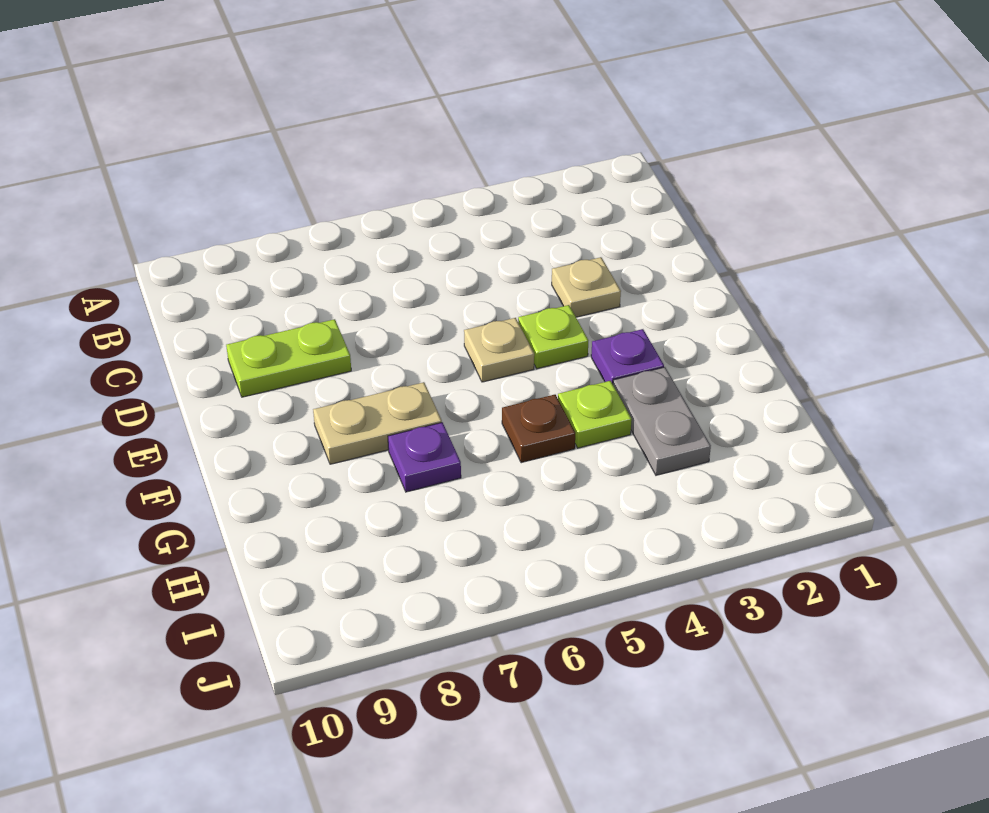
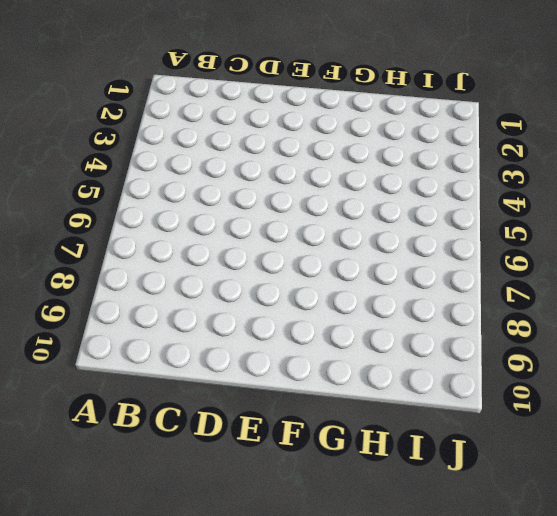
none -> tan plate D3 level 1
none -> lime plate D8:D9 level 1

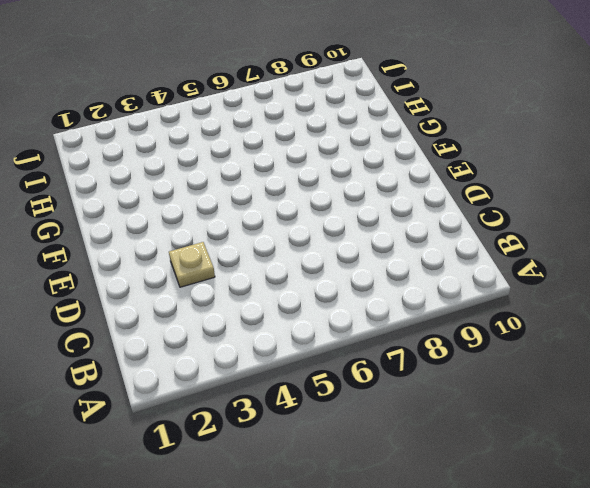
none -> lime plate D8:D9 level 1
none -> lime plate E4 level 1

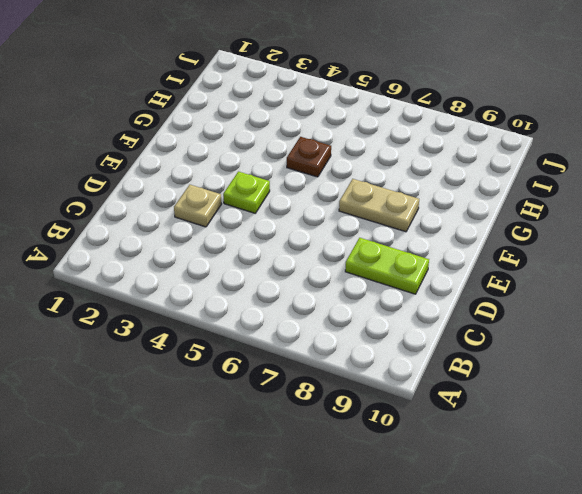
none -> tan plate E5 level 1
none -> purple plate F3 level 1

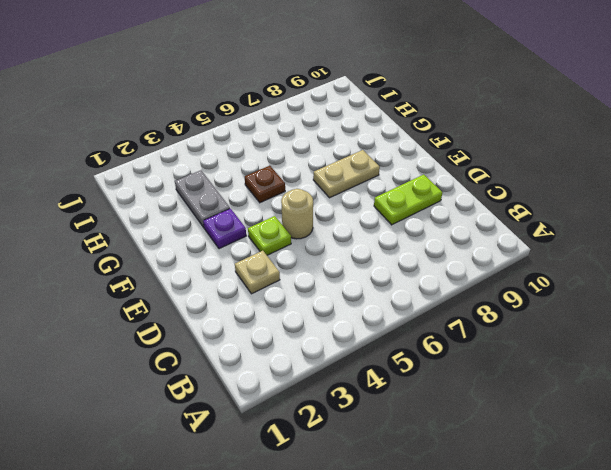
tan round brick E5 level 1 -> tan plate E5 level 1
none -> lime plate G4 level 1
none -> purple plate G7 level 1

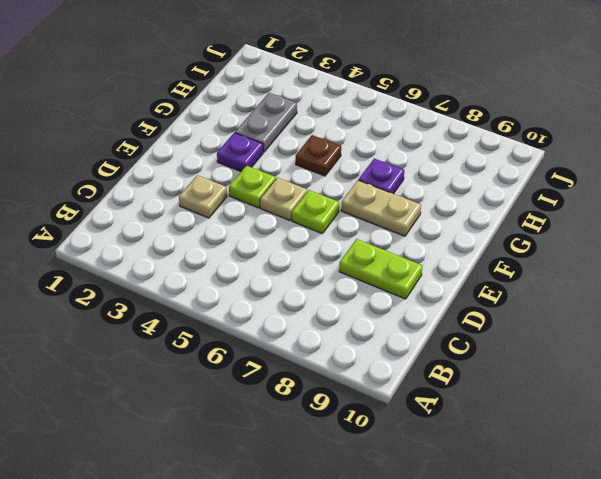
lime plate E6 level 1 -> lime plate G4 level 1

